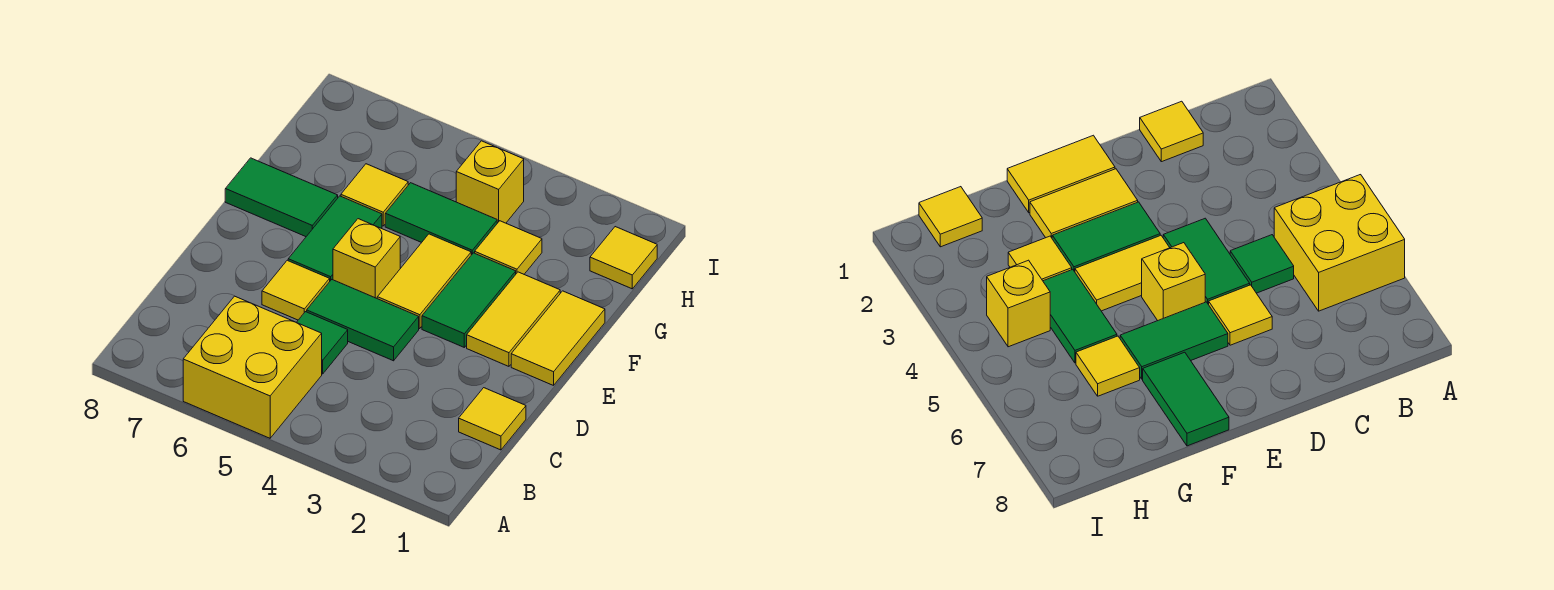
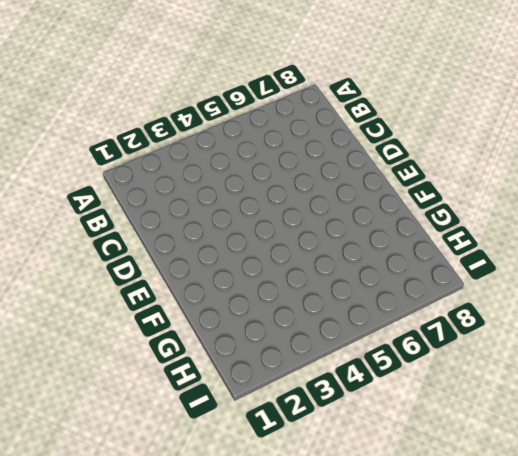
none -> yellow brick A5:B6 level 1
none -> yellow tile C1 level 1
none -> green tile C5 level 1

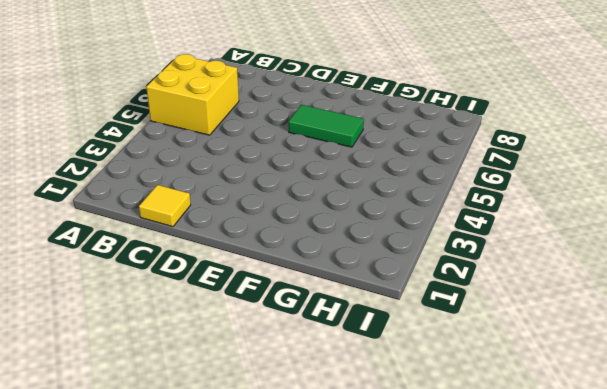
none -> green tile C5 level 1
none -> green tile D4:D5 level 1
none -> yellow tile D6 level 1

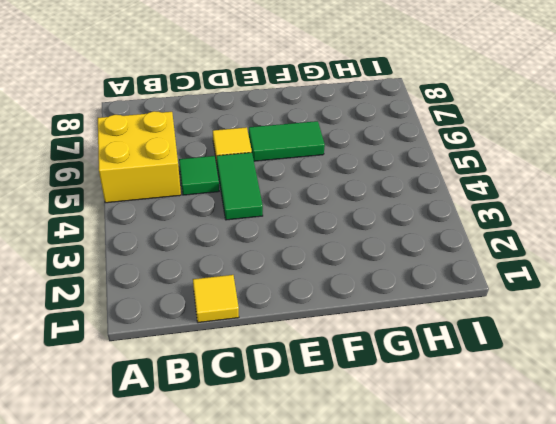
none -> yellow tile E1:F1 level 1
none -> yellow tile E2:F2 level 1
none -> green tile E3:F3 level 1

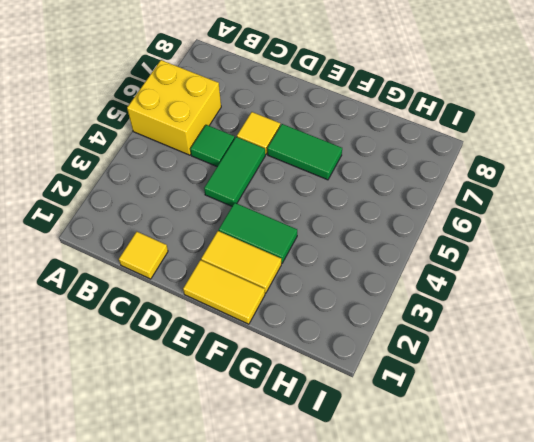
none -> yellow tile E4:F4 level 1
none -> yellow brick E5 level 1
none -> green tile F7:F8 level 1

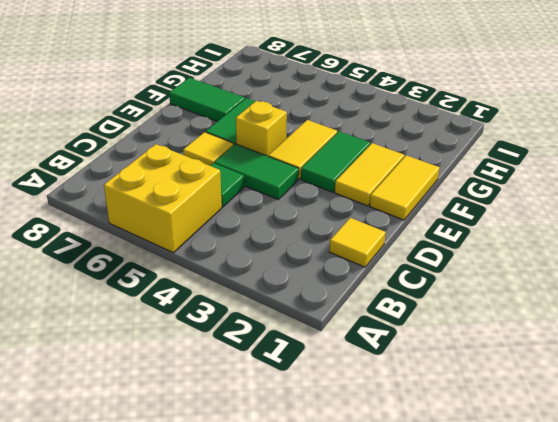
none -> yellow tile G3 level 1
none -> green tile G4:G5 level 1
none -> yellow tile G6 level 1

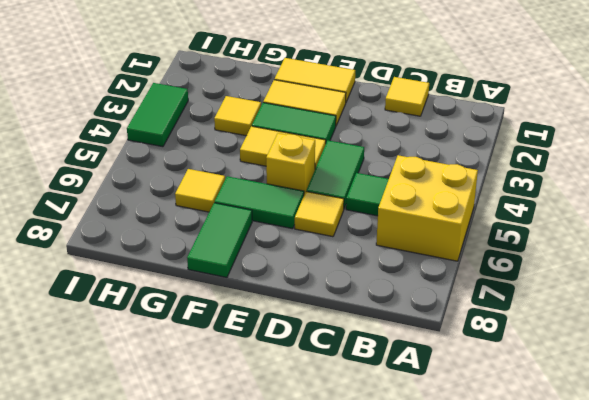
green tile I3:I4 level 1 -> green tile G4:G5 level 1
none -> yellow tile H1 level 1
none -> yellow brick H4 level 1

